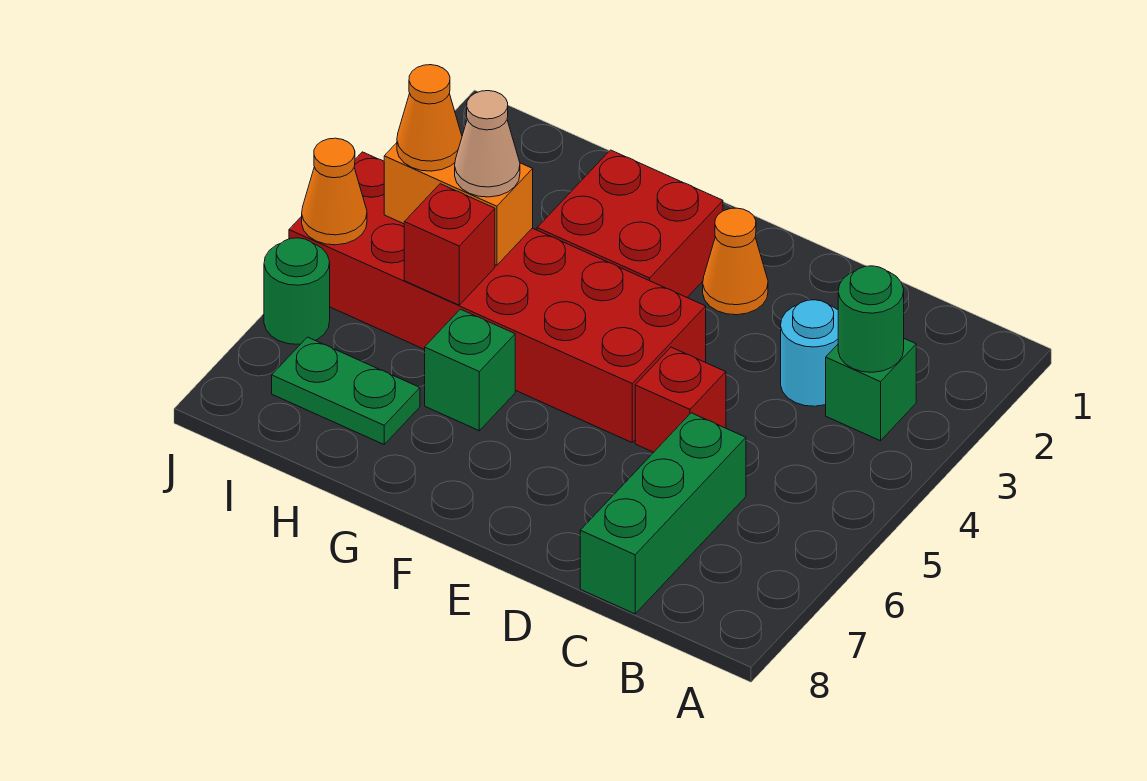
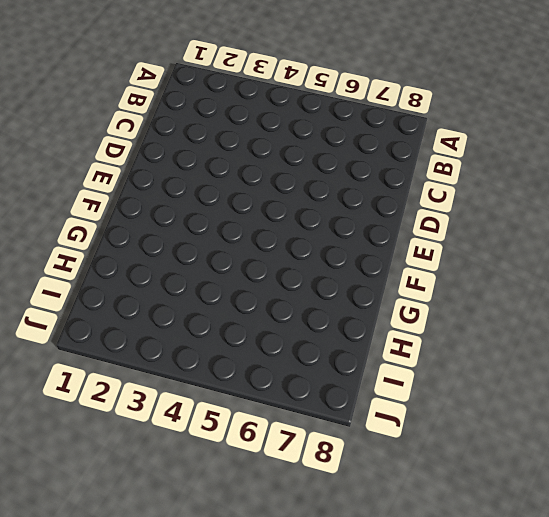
none -> green brick B3 level 1
none -> cyan round brick C3 level 1
none -> green brick C6:C8 level 1

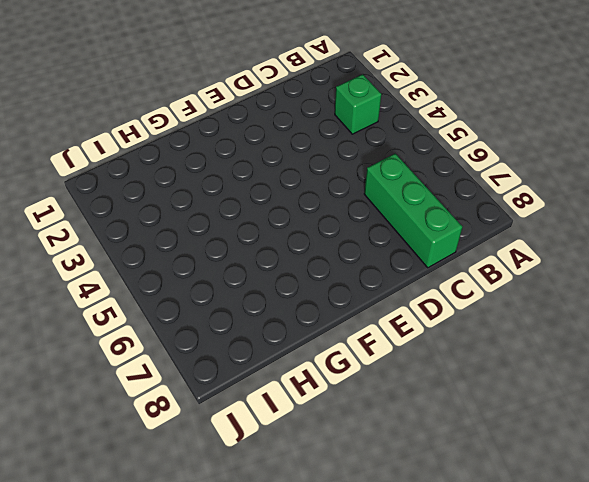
none -> cyan round brick C3 level 1
none -> red brick D5 level 1
none -> orange cone E2 level 1

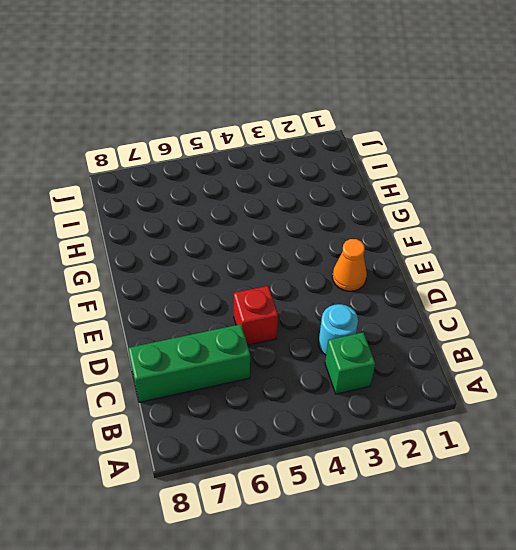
none -> red brick E4:J5 level 1
none -> red brick F2:G3 level 1
none -> green brick G6 level 1

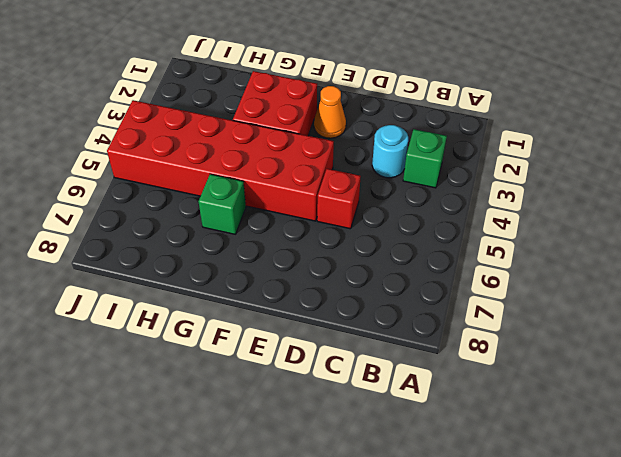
none -> green brick C6:C8 level 1
none -> green plate H7:I7 level 1
none -> green round brick J6 level 1

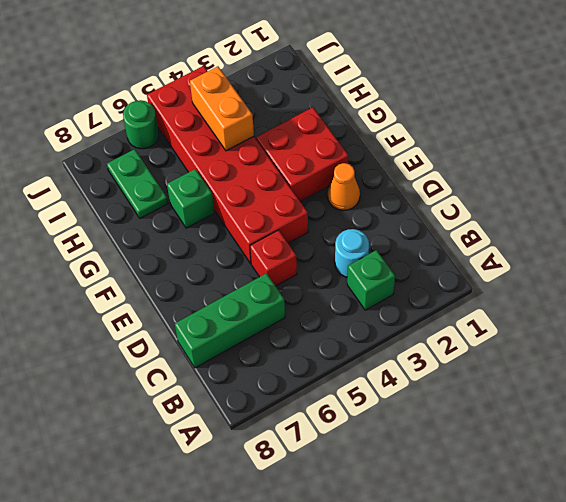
none -> green round brick B3 level 2
none -> red brick H5 level 2
none -> orange cone J5 level 2

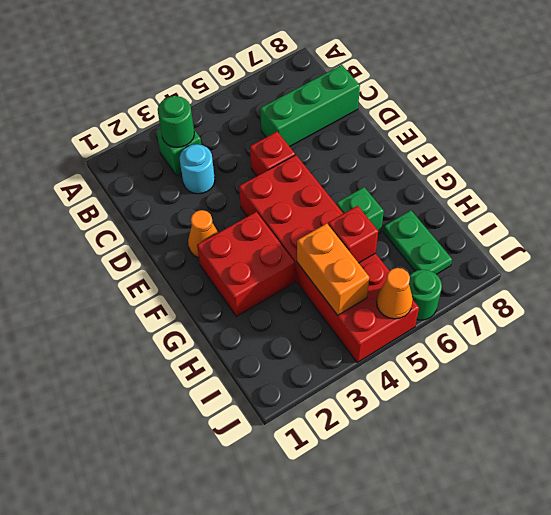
none -> tan cone H4 level 3
none -> orange cone I4 level 3

